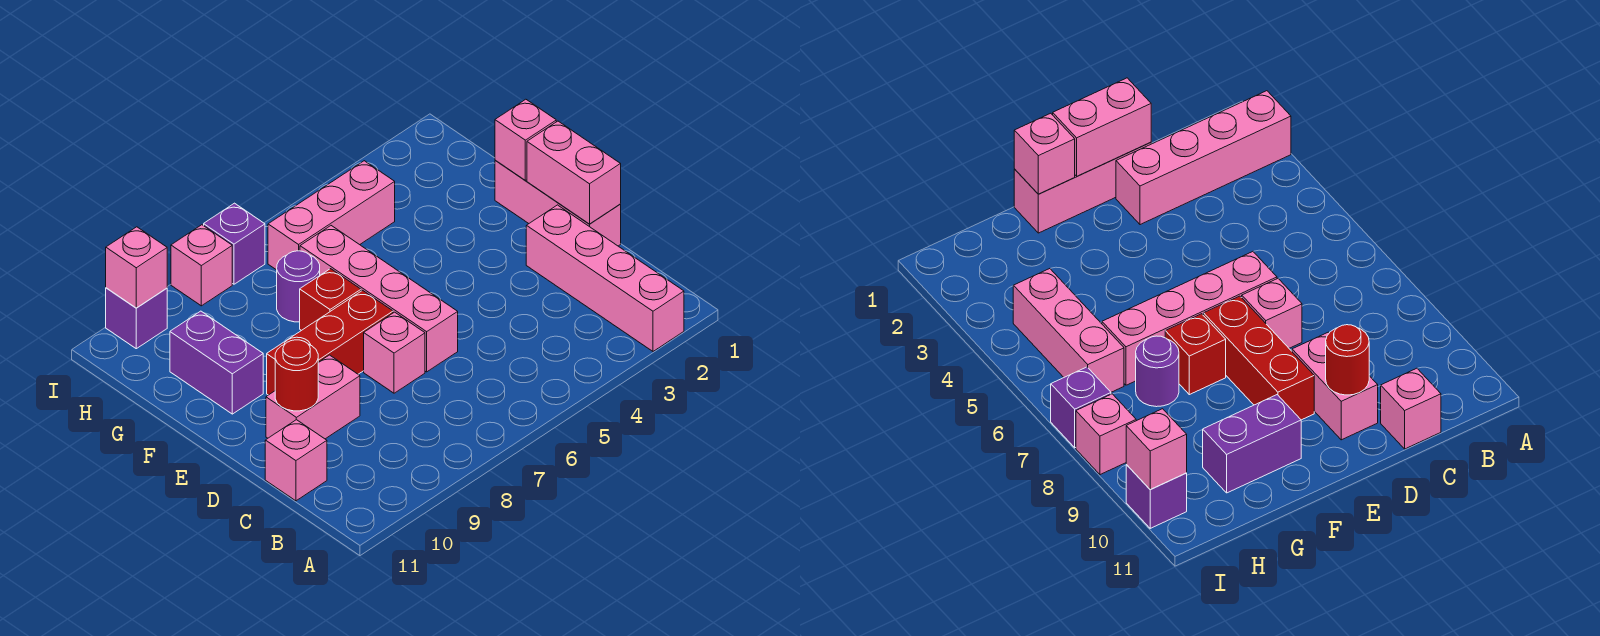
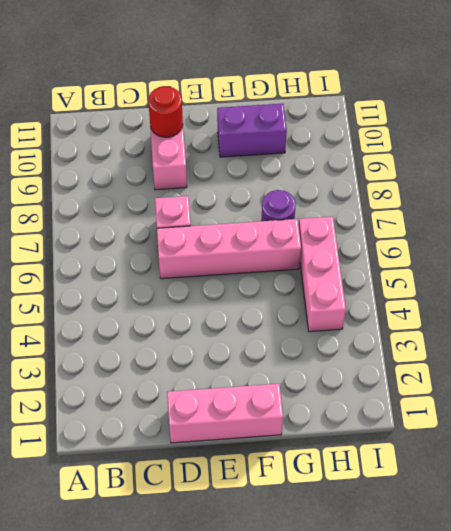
none -> pink brick A2:D2 level 1
none -> pink brick C11 level 1
none -> red brick E7:E9 level 1

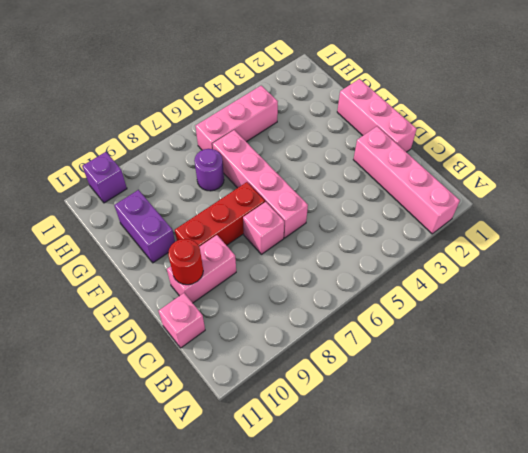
none -> red brick F7 level 1
none -> purple brick I7 level 1
none -> pink brick I8 level 1

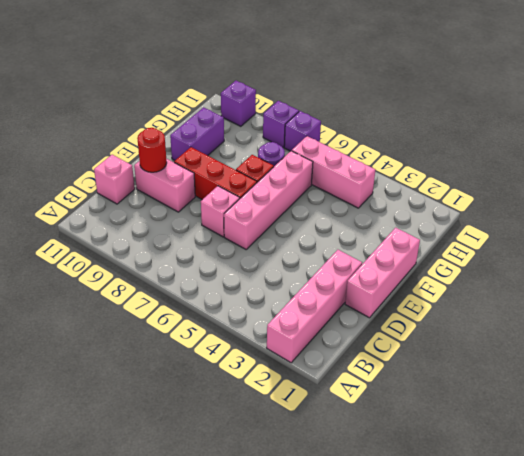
purple brick I8 level 1 -> pink brick I8 level 1
none -> pink brick D1:E1 level 2
none -> pink brick F1 level 2
none -> pink brick I10 level 2

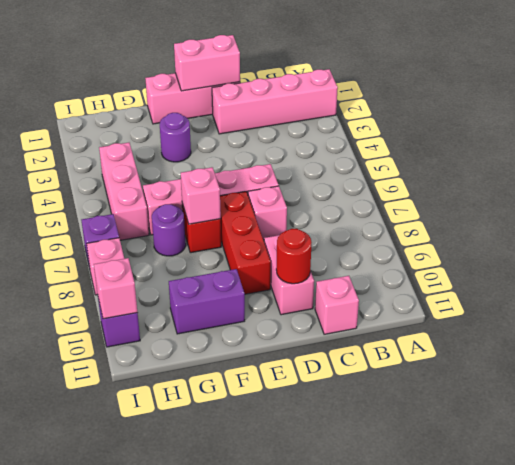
purple round brick F3 level 1 -> none
pink brick F7 level 2 -> pink brick F1 level 2

